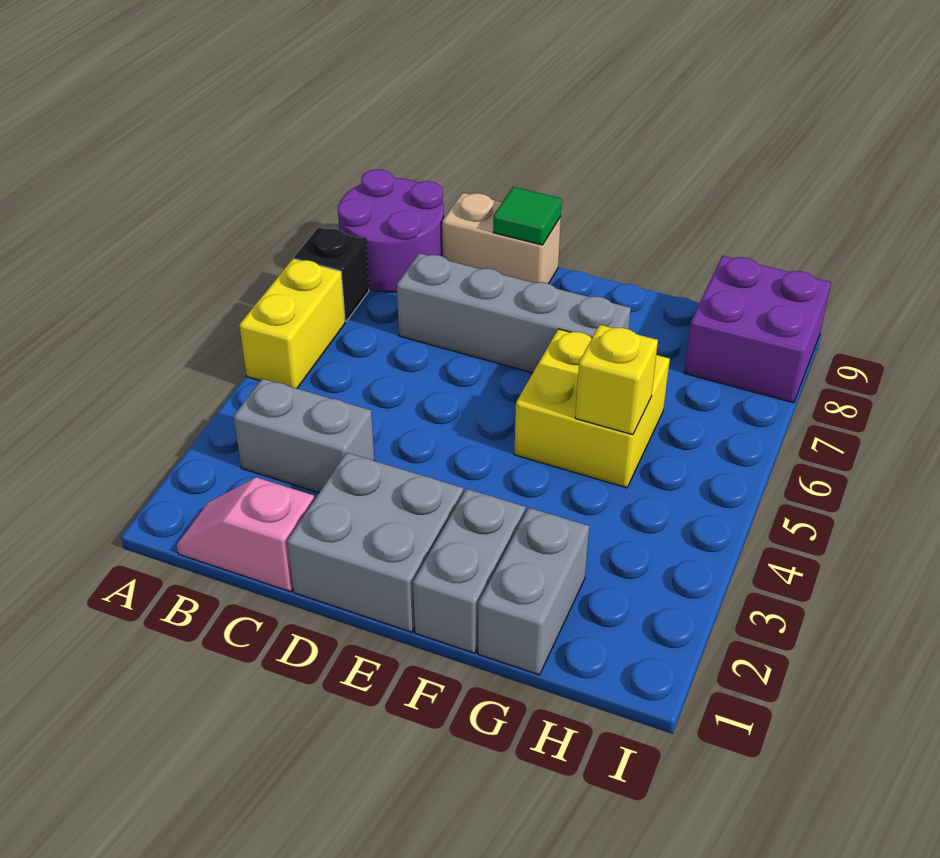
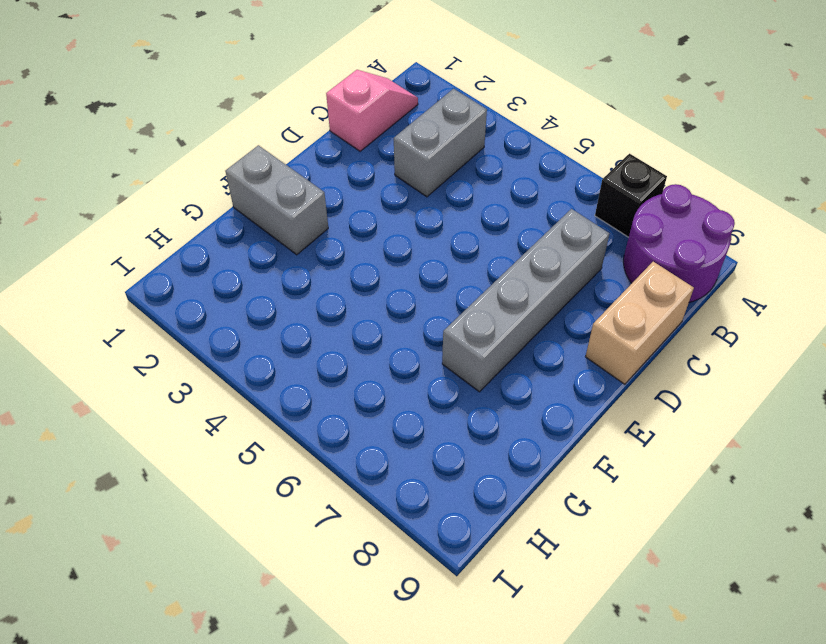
none -> yellow brick A5:A6 level 1
none -> grey brick D1:E2 level 1
none -> yellow brick F5:G6 level 1

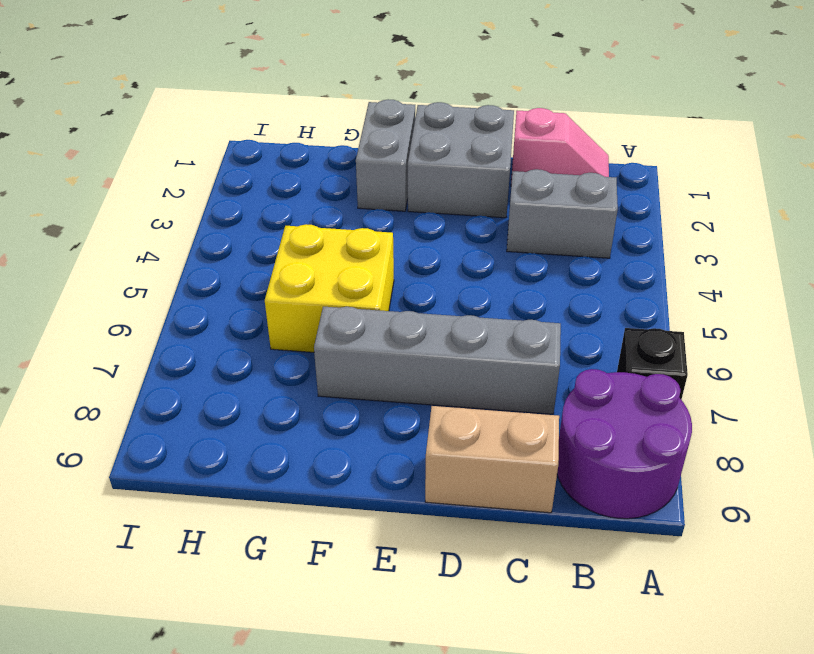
none -> yellow brick A5:A6 level 1
none -> grey brick G1:G2 level 1
none -> purple brick H8:I9 level 1

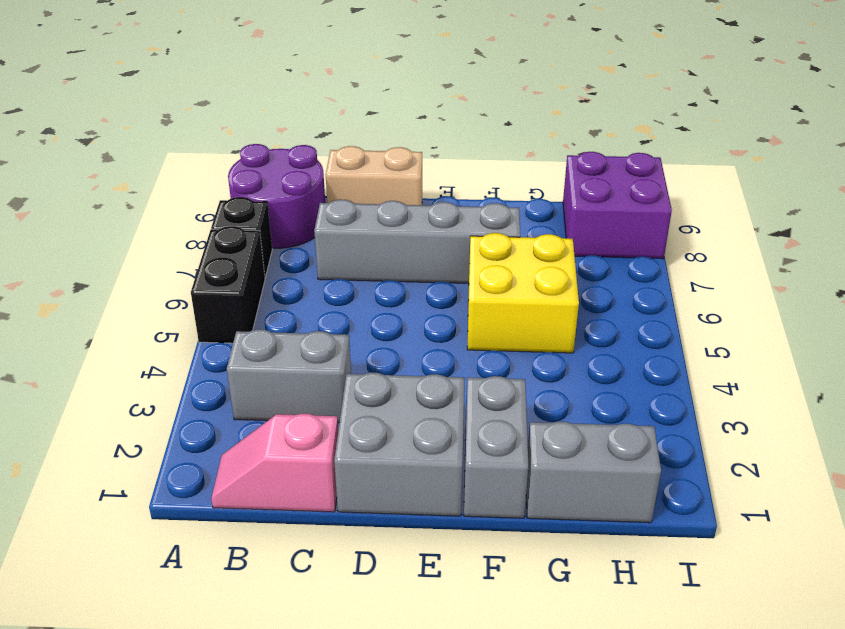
black brick A5:A6 level 1 -> yellow brick A5:A6 level 1
grey brick G1:H1 level 1 -> grey brick G1:G2 level 1
none -> green tile D9 level 2
none -> yellow brick G5 level 2

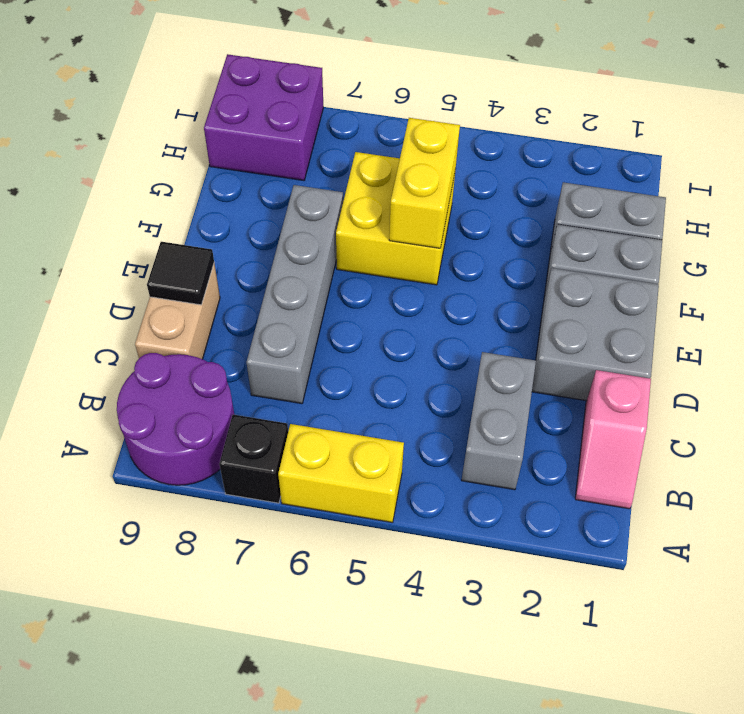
black tile D9 level 2 -> green tile D9 level 2
yellow brick F5:G5 level 2 -> yellow brick G5 level 2

